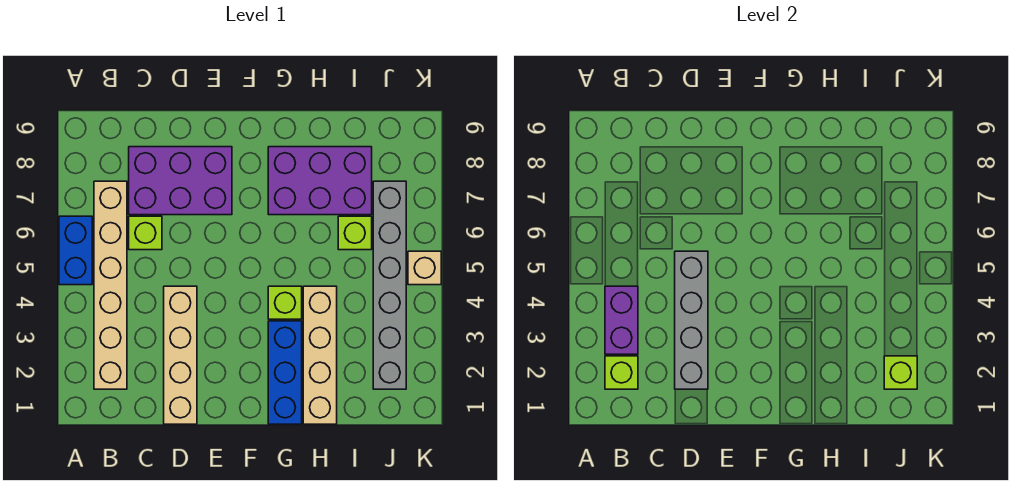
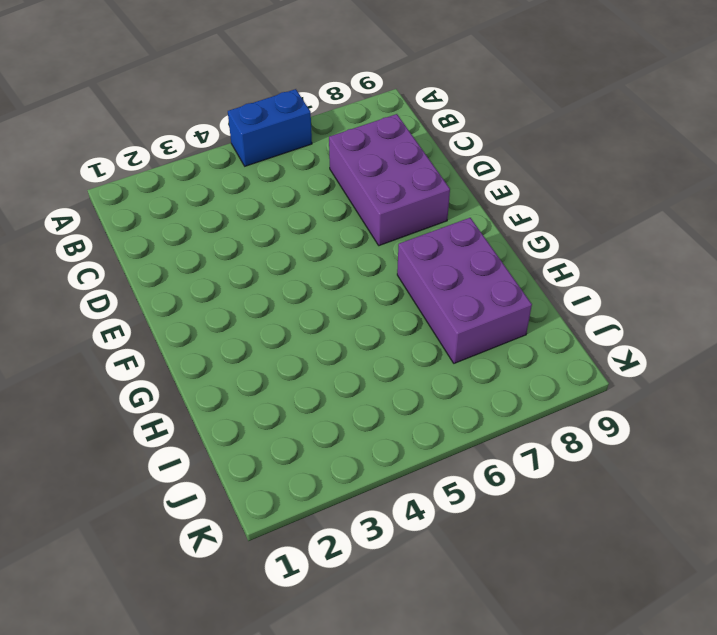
none -> tan brick B2:B7 level 1
none -> lime brick C6 level 1
none -> tan brick D1:D4 level 1

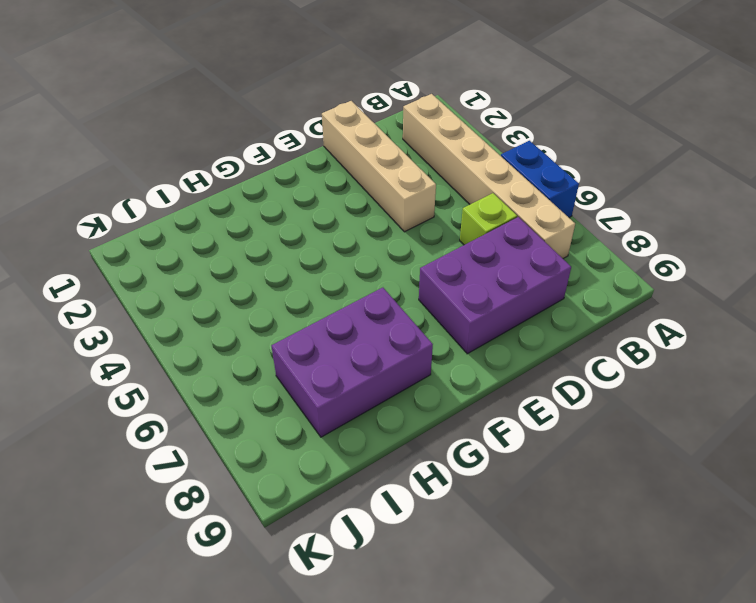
none -> blue brick G1:G3 level 1
none -> lime brick G4 level 1
none -> tan brick H1:H4 level 1

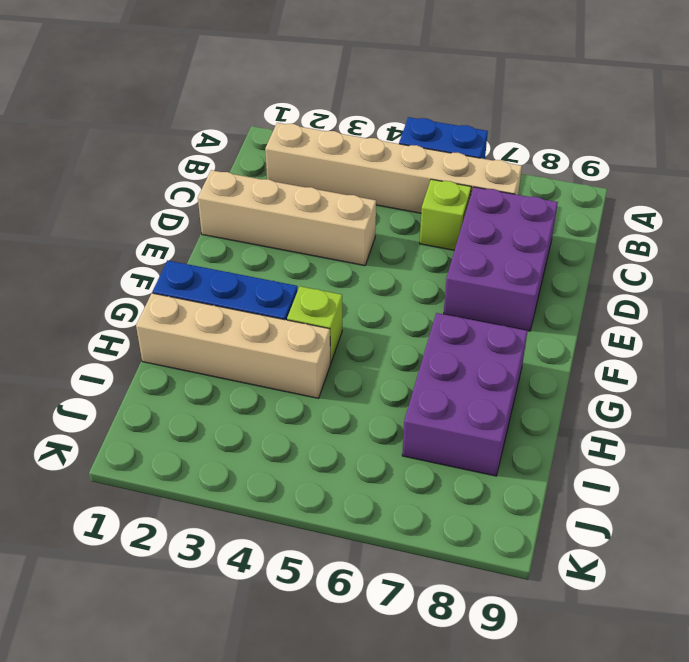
none -> lime brick I6 level 1
none -> grey brick J2:J7 level 1
none -> tan brick K5 level 1

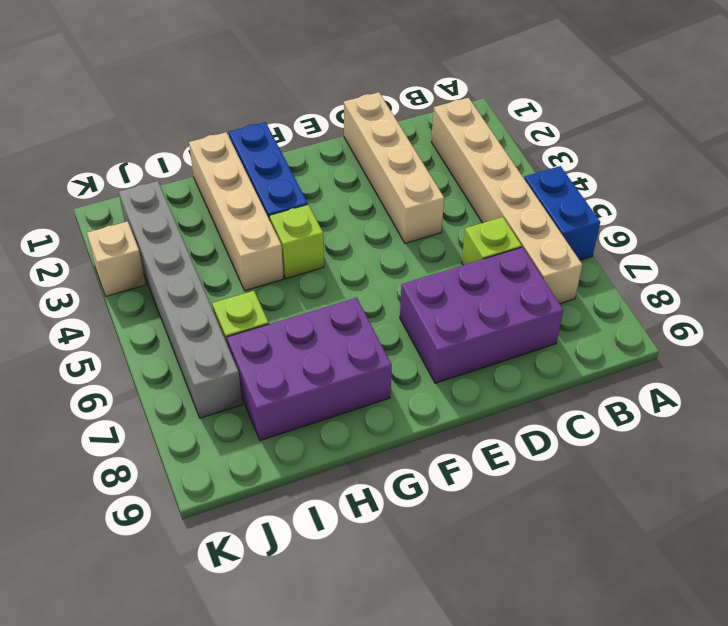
tan brick K3 level 1 -> tan brick K5 level 1
none -> lime brick B2 level 2
none -> purple brick B3:B4 level 2
none -> grey brick D2:D5 level 2

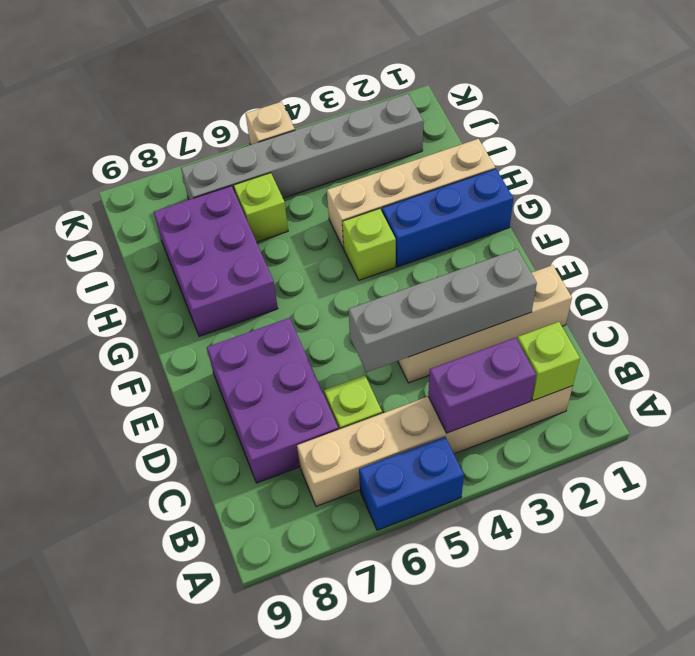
none -> lime brick J2 level 2

